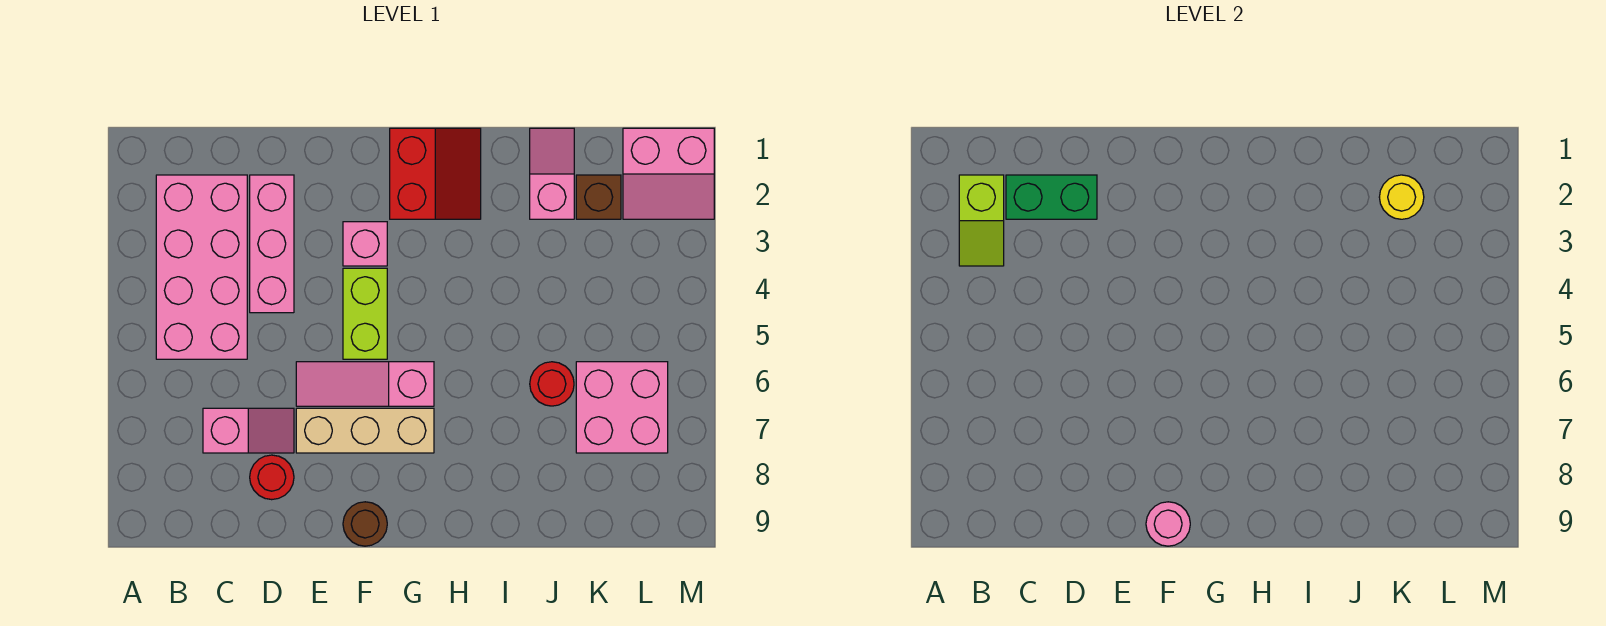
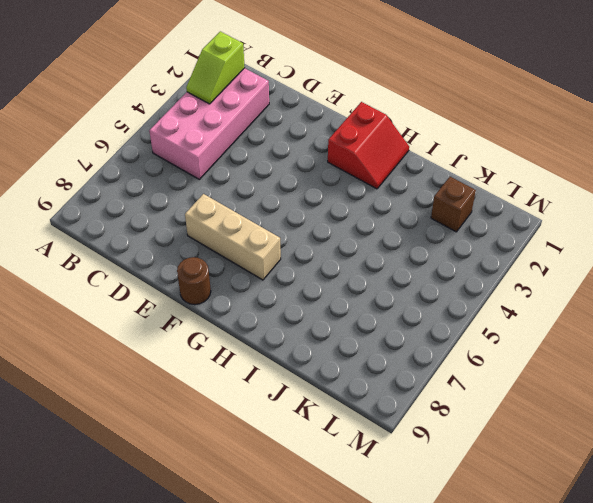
none -> pink slope C7:D7 level 1 top C
none -> pink brick D2:D4 level 1
none -> red round brick D8 level 1

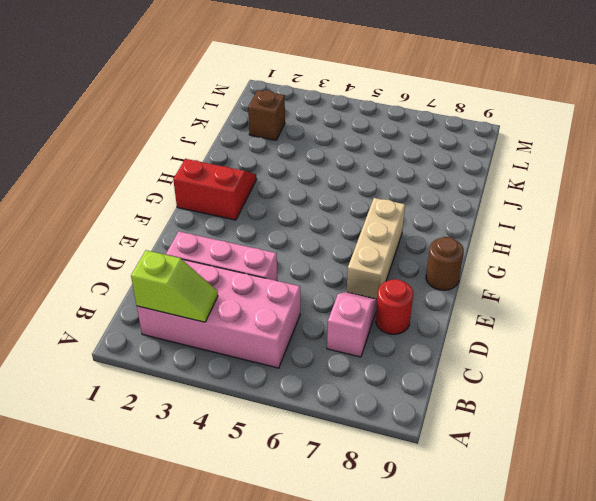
none -> pink slope E6:G6 level 1 top G
none -> pink brick F3 level 1
none -> lime brick F4:F5 level 1

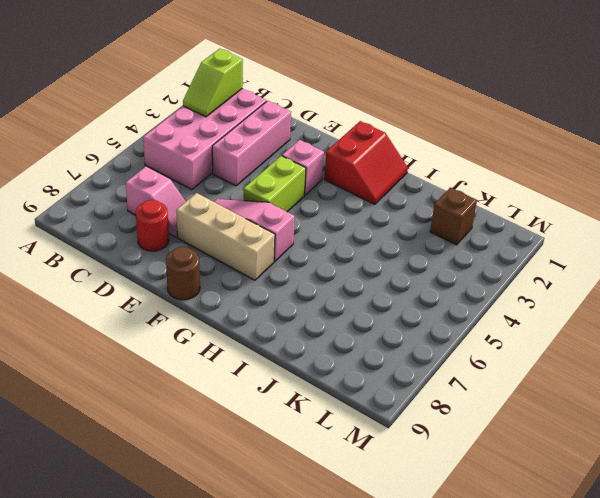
none -> pink slope J1:J2 level 1 top 2
none -> red round brick J6 level 1
none -> pink brick K6:L7 level 1

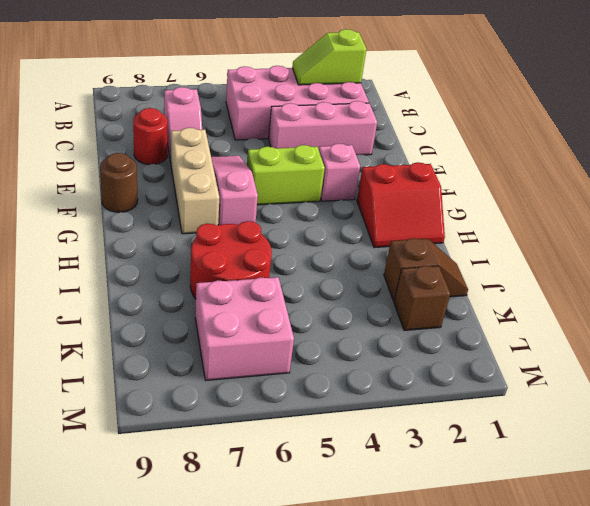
red round brick I6:J7 level 1 -> red round brick J6 level 1
brown slope J1:J2 level 1 top 2 -> pink slope J1:J2 level 1 top 2
none -> pink slope L1:M2 level 1 top 1
none -> green brick C2:D2 level 2
none -> pink round brick F9 level 2

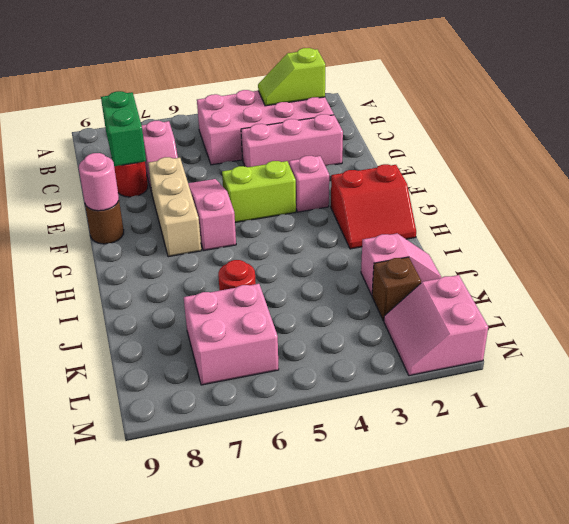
green brick C8:D8 level 2 -> green brick C2:D2 level 2
none -> yellow round brick K2 level 2

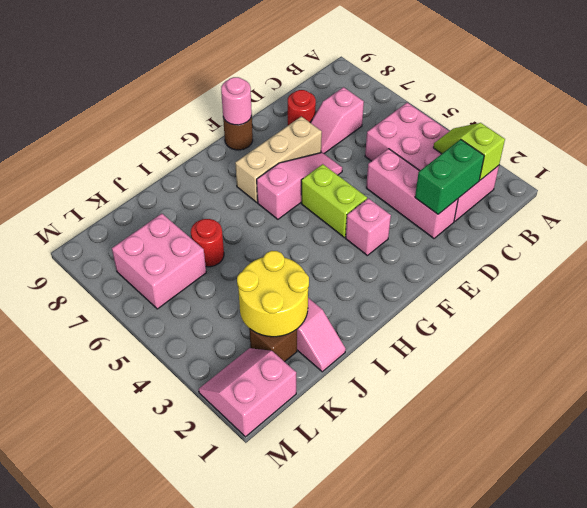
yellow round brick J2:K3 level 2 -> yellow round brick K2 level 2
none -> red slope G1:H2 level 1 top G

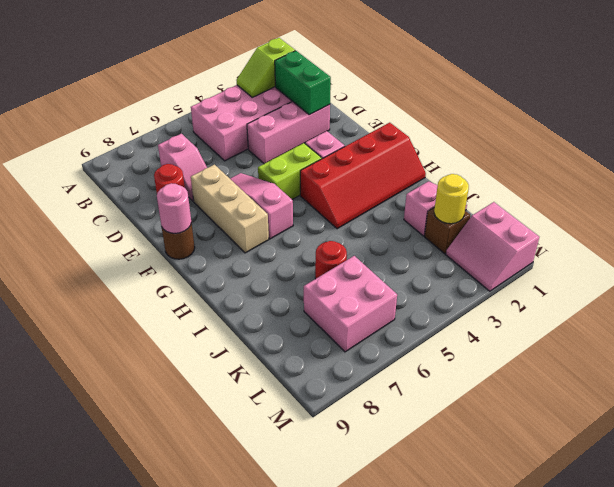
red slope G1:H4 level 1 top G -> red slope G1:H2 level 1 top G

